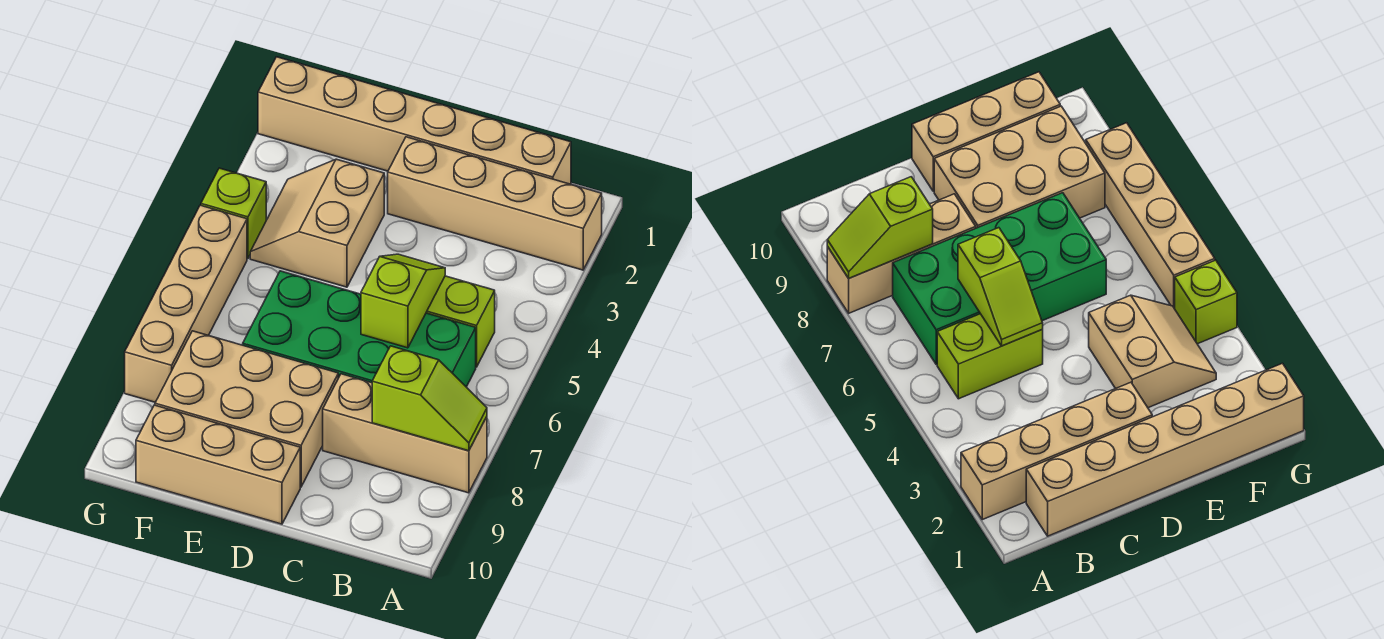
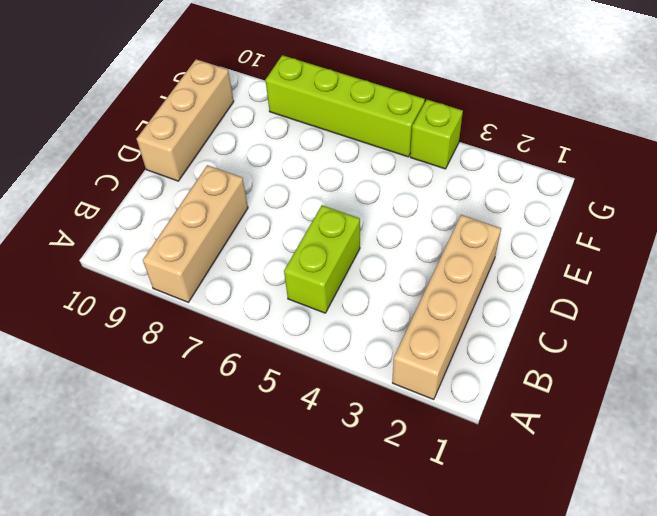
lime brick G5:G8 level 1 -> tan brick G5:G8 level 1
none -> tan brick B1:G1 level 1
none -> green brick B6:E7 level 1
none -> tan brick D8:F9 level 1

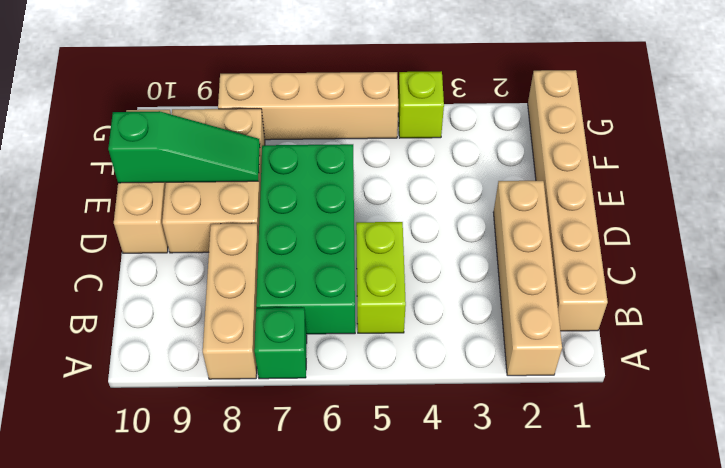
green brick A7 level 1 -> none
green slope E8:E10 level 2 top 10 -> none
none -> tan slope E3:F4 level 1 top E
none -> lime slope A8:B8 level 2 top B
none -> lime slope C5:C6 level 2 top 6

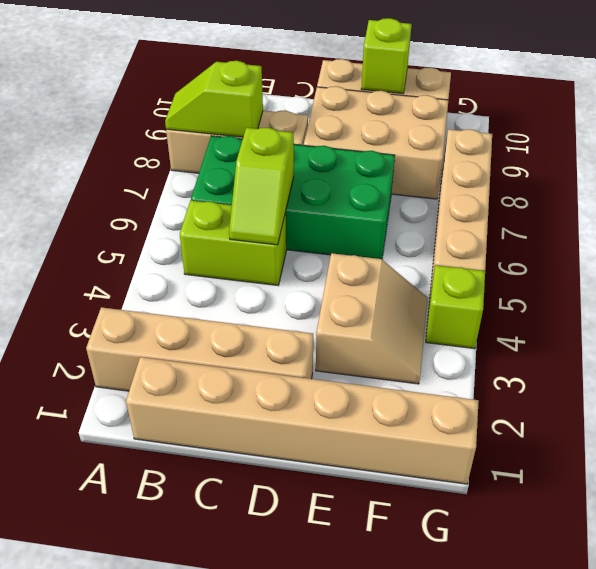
lime brick E10 level 2 -> none

